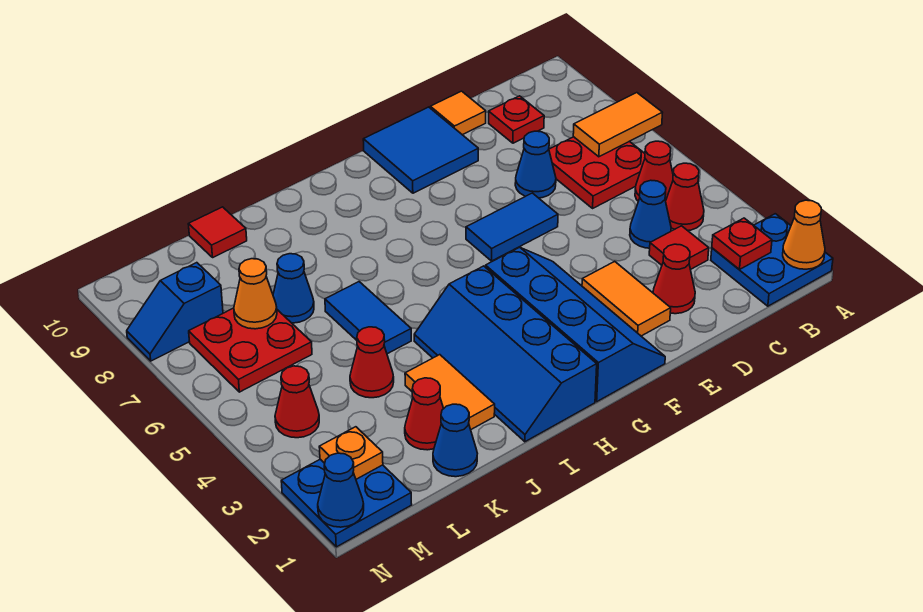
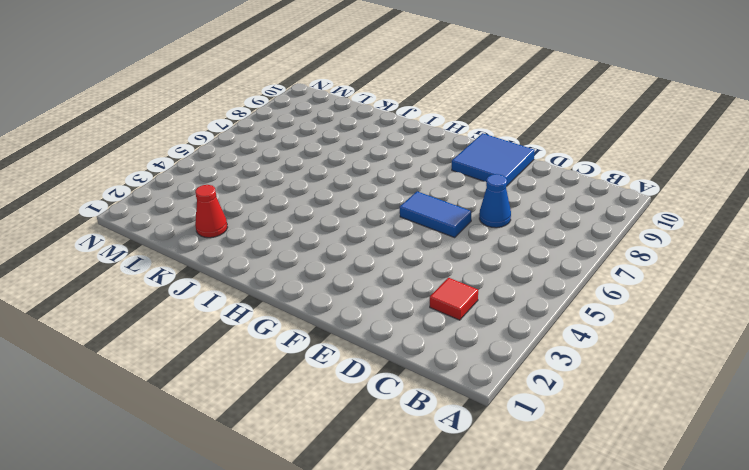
none -> blue plate A1:B2 level 1
none -> red cone B4 level 1
none -> red cone B5 level 1
none -> red plate B6:C7 level 1

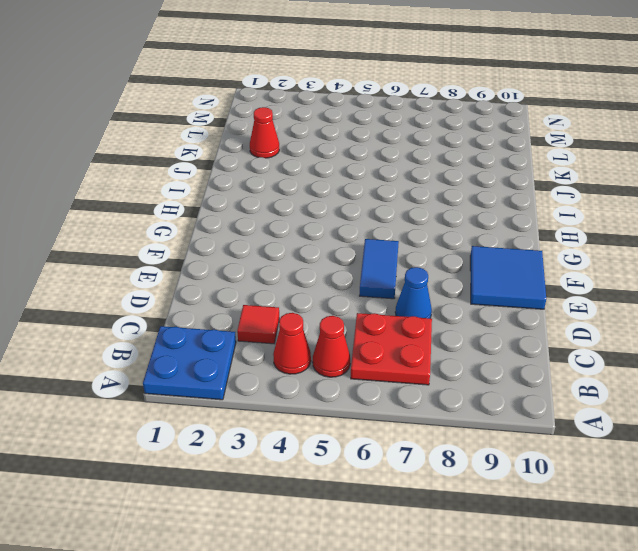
none -> blue cone C4 level 1
none -> red plate C9 level 1
none -> red cone D2 level 1
none -> orange tile D10 level 1

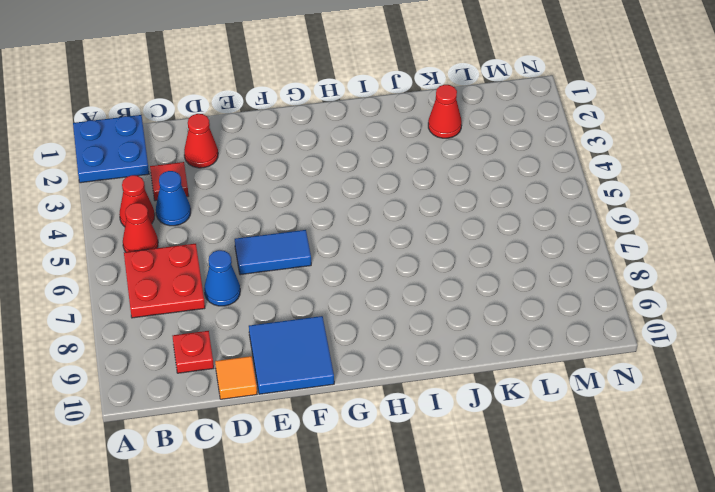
none -> orange tile E2:E3 level 1
none -> blue slope F1:G4 level 1 top G
none -> blue slope H1:I4 level 1 top H
none -> orange tile J2:J3 level 1

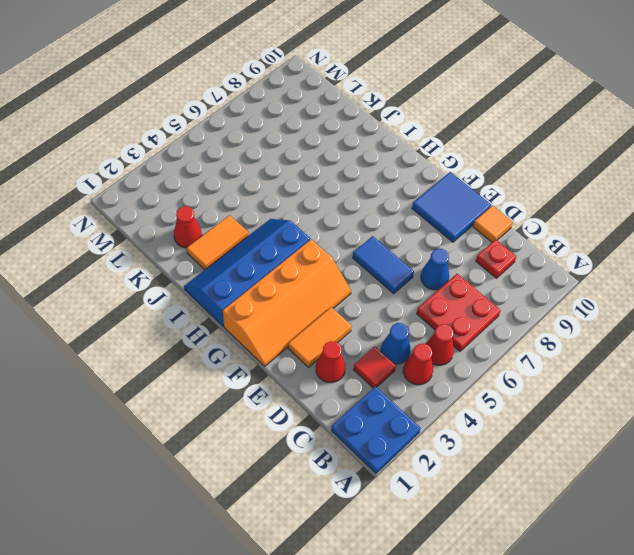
orange slope F1:G4 level 1 top G -> blue slope F1:G4 level 1 top G
none -> blue tile J5:J6 level 1
none -> blue cone K1 level 1
none -> red cone K4 level 1
none -> blue cone K7 level 1

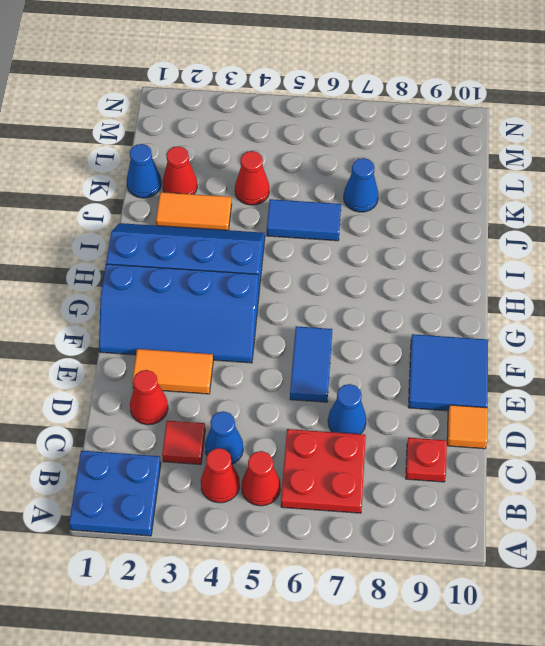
none -> red tile K10 level 1
none -> red plate L6:M7 level 1
none -> blue plate M1:N2 level 1
none -> red cone M4 level 1

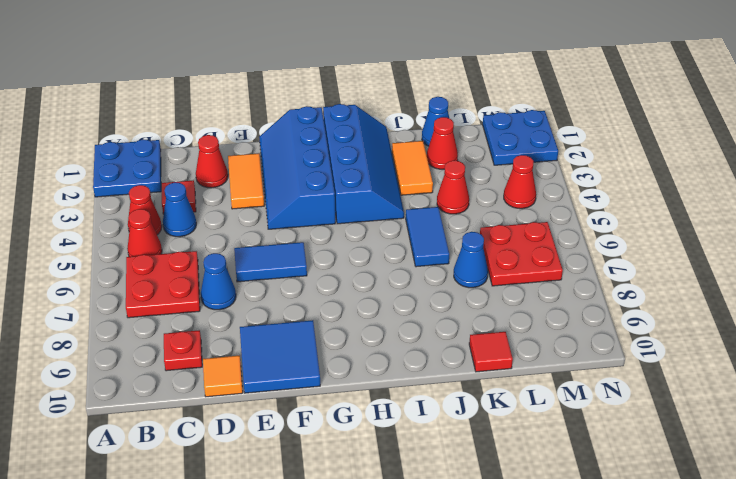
none -> blue slope M8:N8 level 1 top M
none -> orange cone A1 level 2
none -> orange tile A7:B7 level 2
none -> red plate B2 level 2

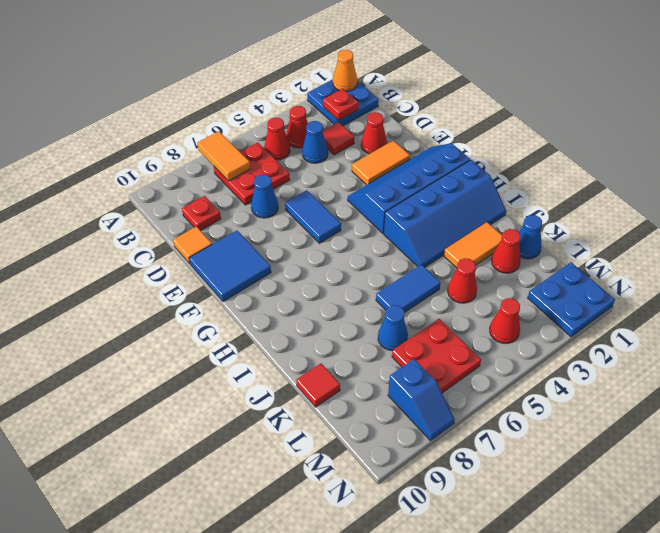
none -> orange cone L7 level 2
none -> orange plate M2 level 2
none -> blue cone N1 level 2

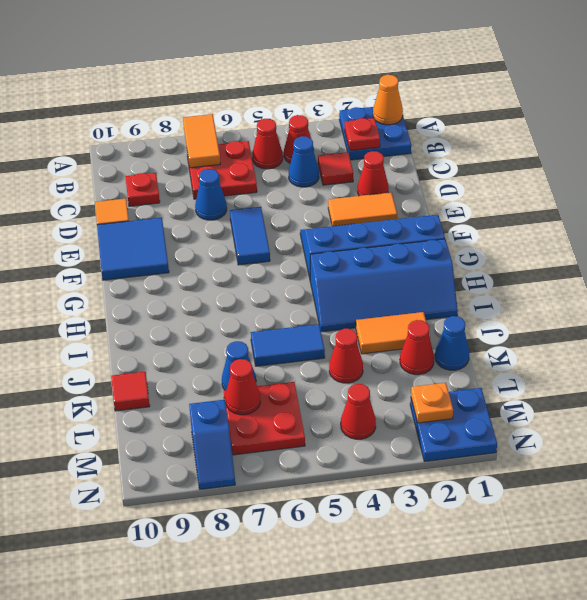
red cone L7 level 2 -> orange cone L7 level 2
none -> blue cone N1 level 2

